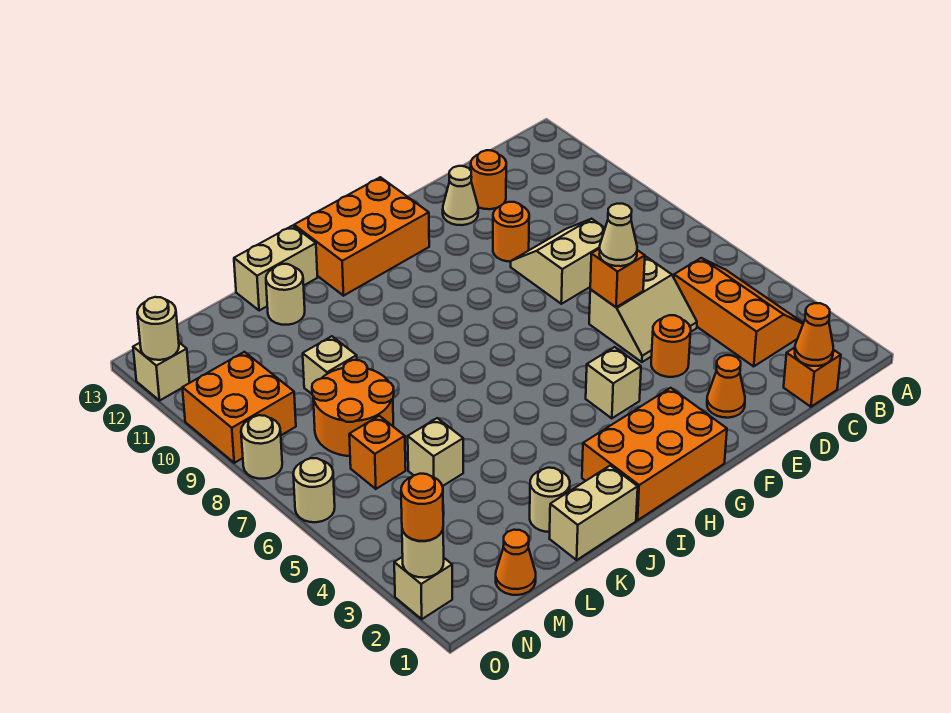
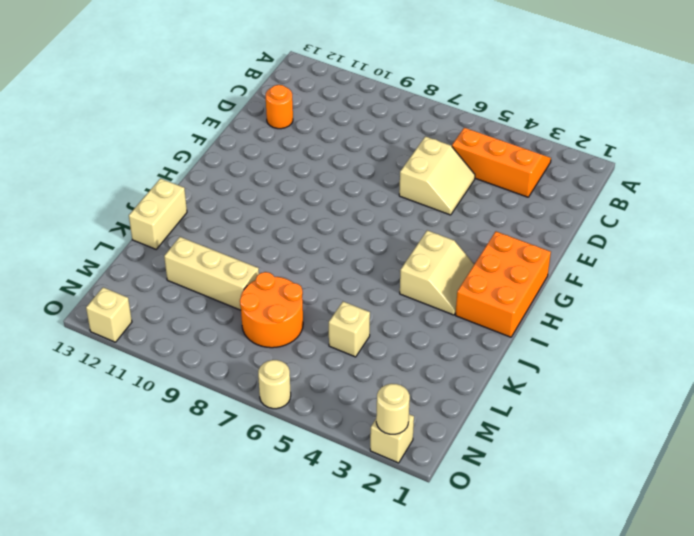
tan slope H3:I4 level 1 top 4 -> tan slope D8:E9 level 1 top 8
tan brick L9:L11 level 1 -> tan brick L9 level 1
none -> orange brick C1 level 1
none -> orange cone E2 level 1
none -> orange round brick E4 level 1
none -> orange round brick E10 level 1

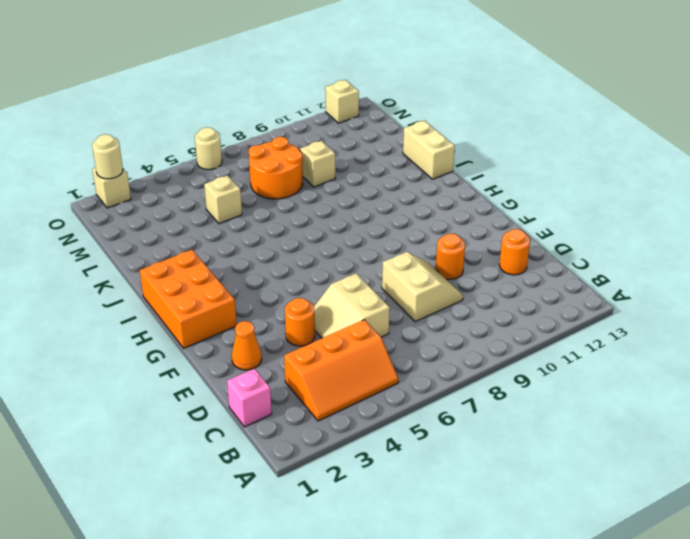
pink brick C1 level 1 -> orange brick C1 level 1
none -> tan cone E12 level 1
none -> tan brick G4 level 1
none -> orange brick G12:I13 level 1
none -> tan brick J1:K1 level 1

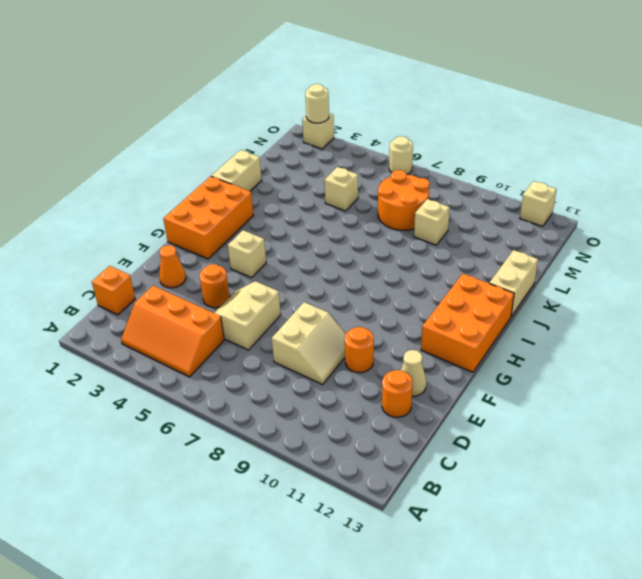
none -> tan round brick K2 level 1
none -> tan round brick K12 level 1
none -> orange cone M1 level 1
none -> orange brick M6 level 1

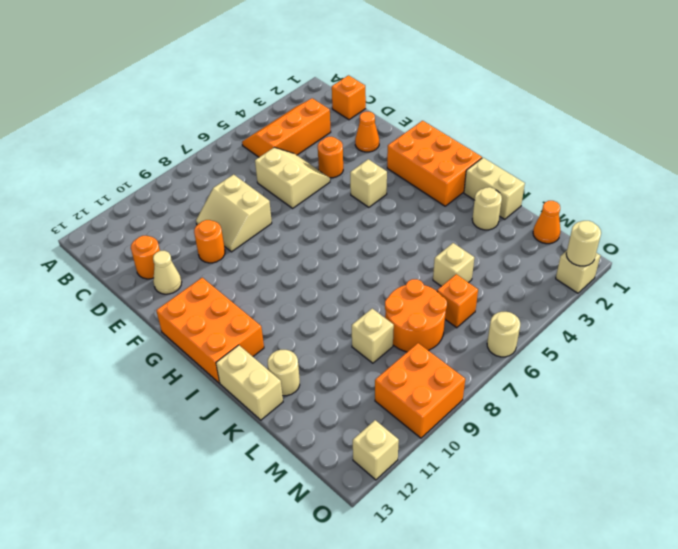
none -> tan round brick O8 level 1
none -> orange cone C1 level 2
none -> orange brick E6 level 2
none -> tan round brick O12 level 2

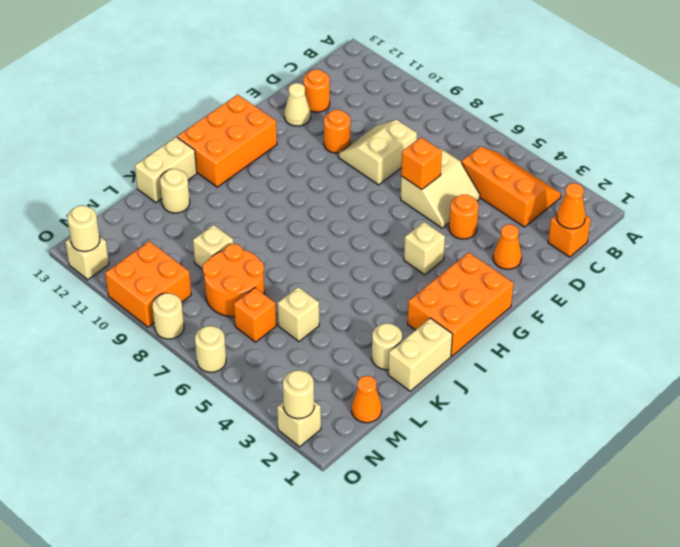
none -> tan cone E6 level 3
none -> orange round brick O2 level 3

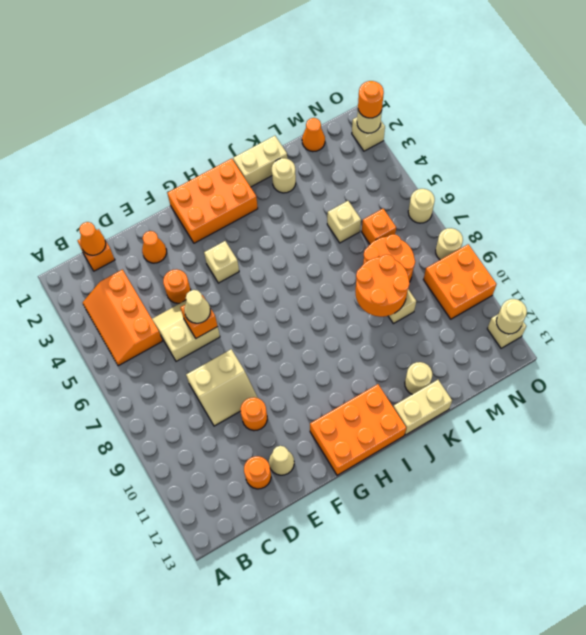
orange round brick K8:L9 level 2 -> none

